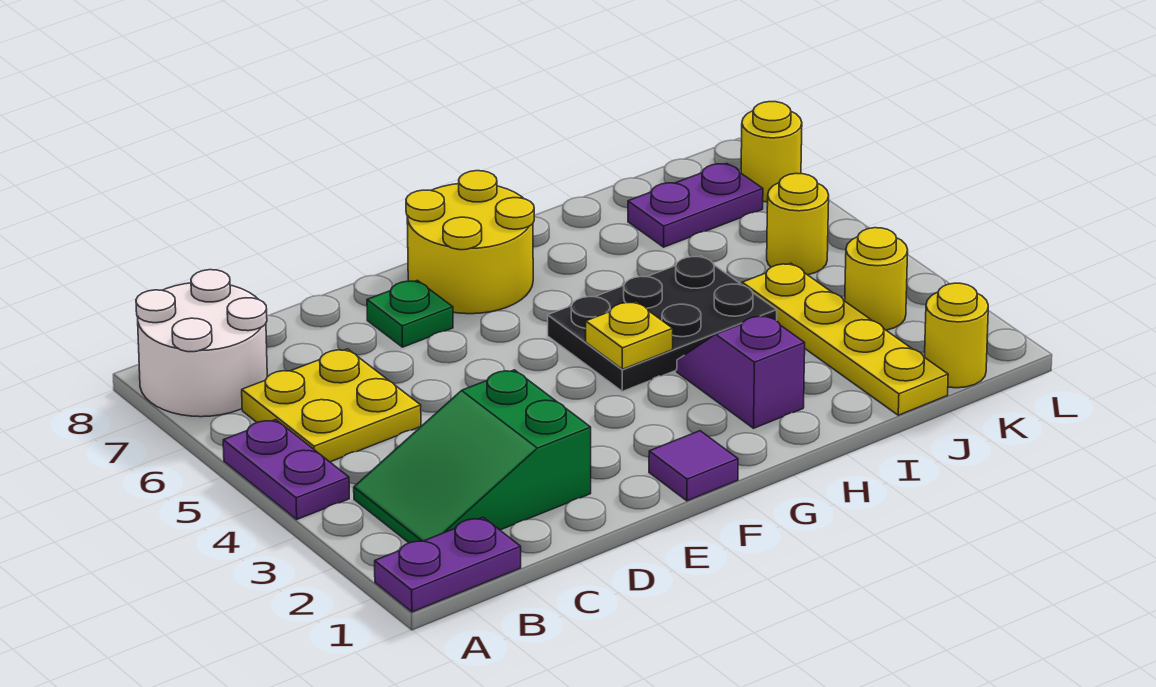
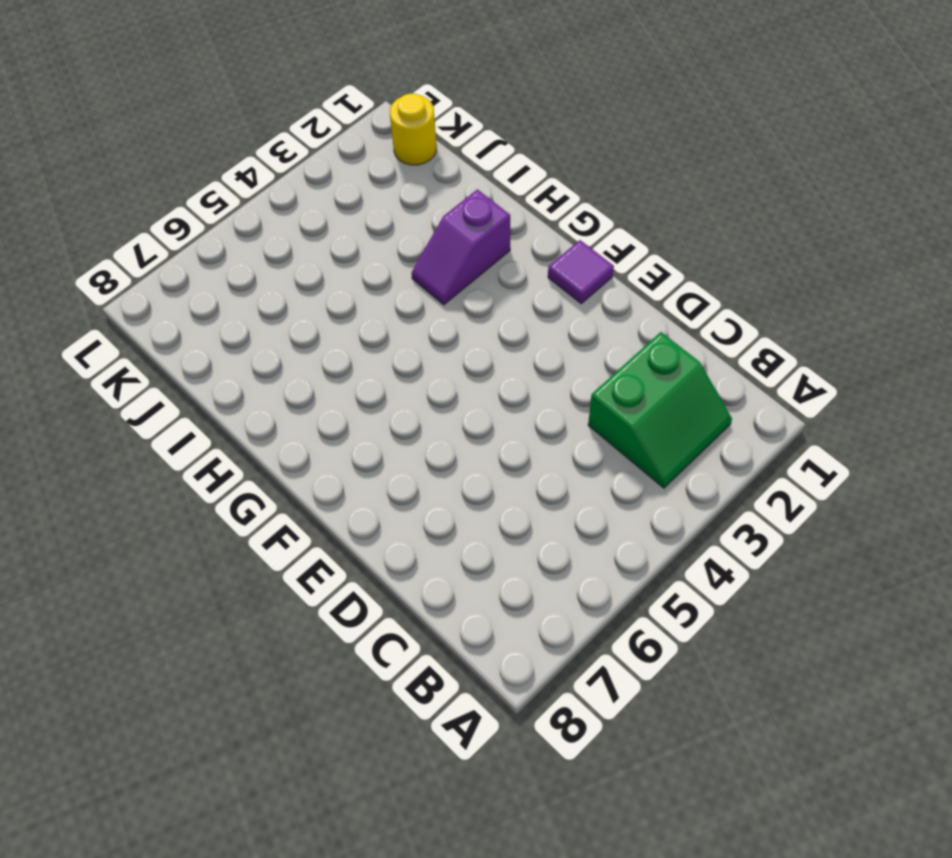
green slope B2:C3 level 1 top C -> green slope B2:D3 level 1 top D
none -> purple plate A1:B1 level 1
none -> purple plate A4:A5 level 1
none -> white round brick A7:B8 level 1

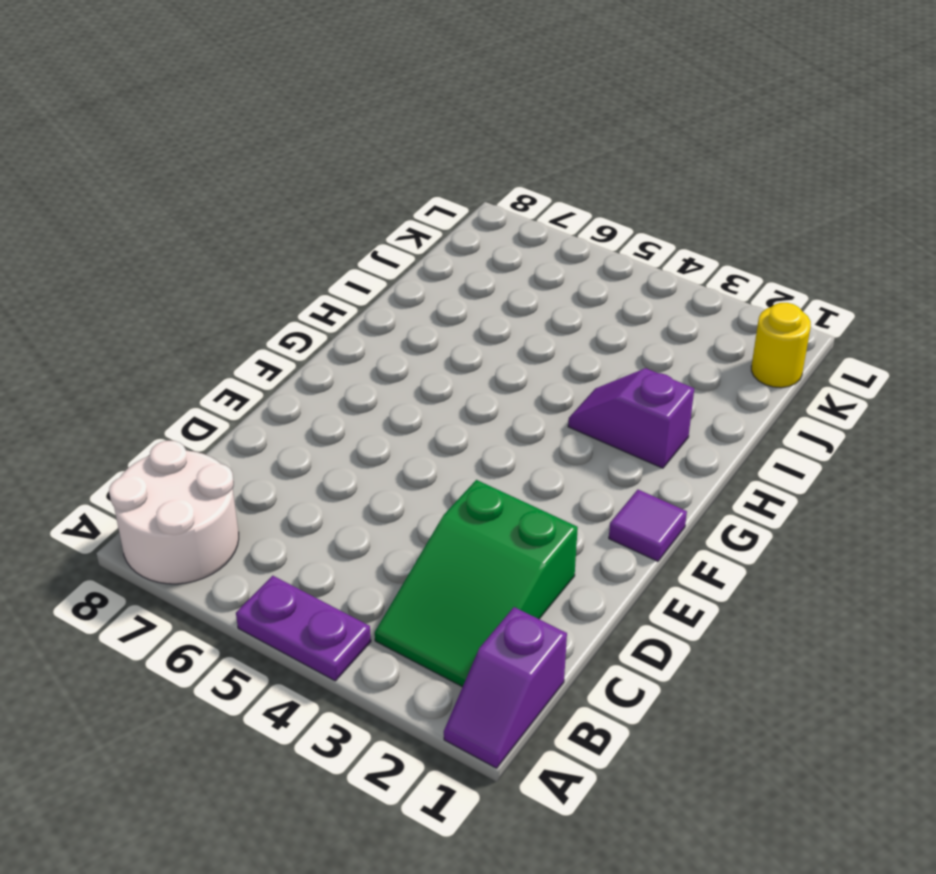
purple slope A1:B1 level 1 top B -> purple plate A1:B1 level 1
none -> yellow plate B5:C6 level 1
none -> green plate E7 level 1
none -> yellow round brick F7:G8 level 1

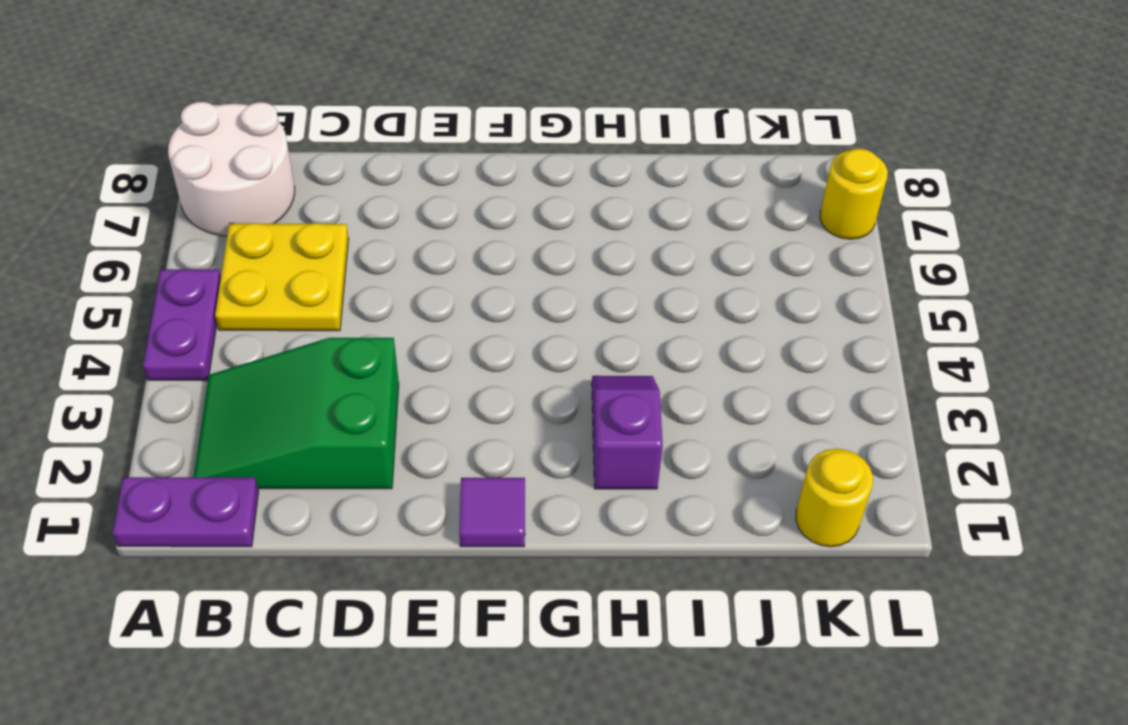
none -> green plate E7 level 1
none -> yellow round brick F7:G8 level 1
none -> black plate G4:I5 level 1

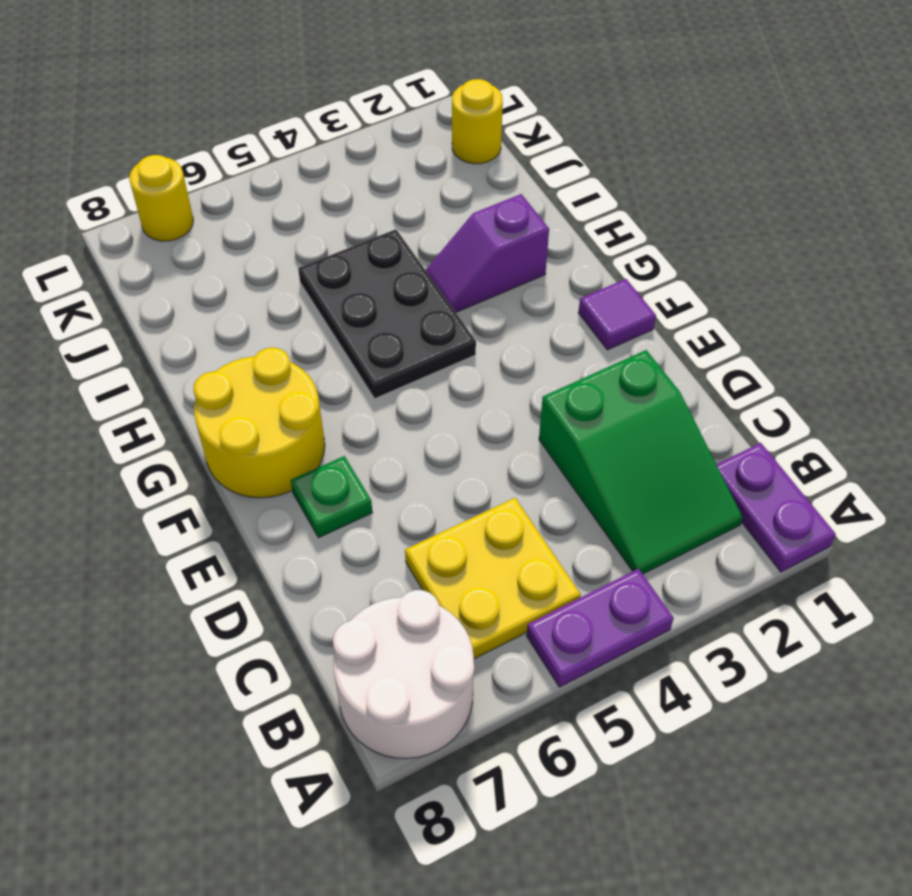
none -> yellow plate J1:J4 level 1
none -> purple plate J7:K7 level 1
none -> yellow round brick K3 level 1

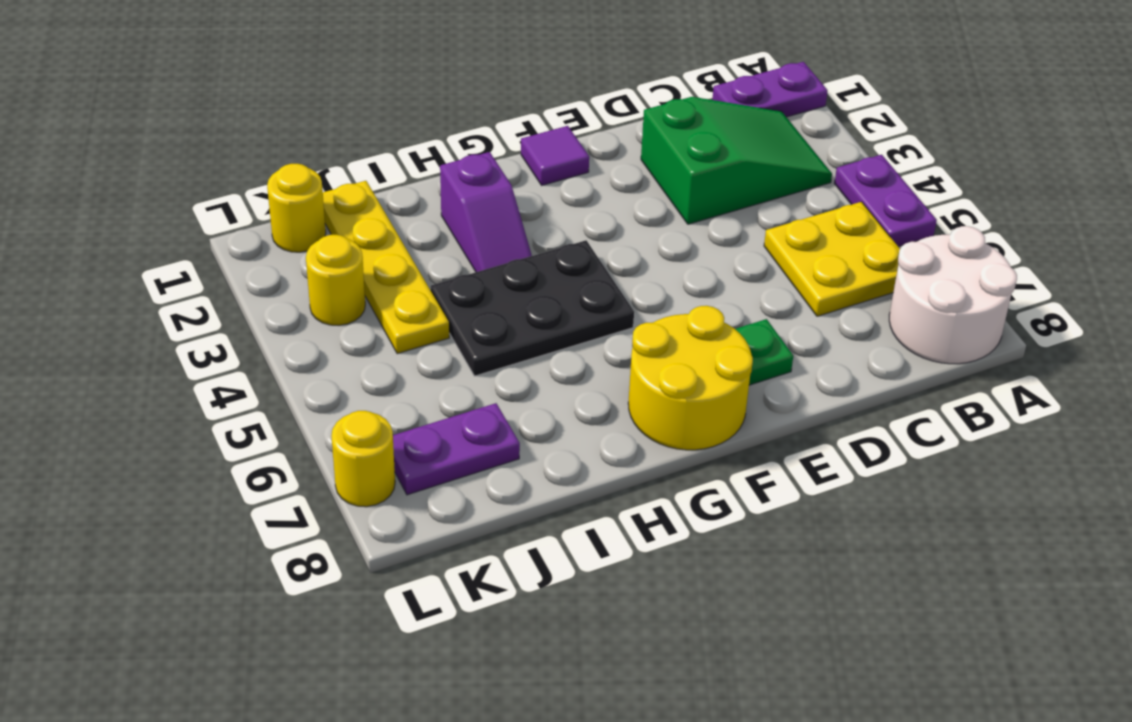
none -> yellow round brick K5 level 1
none -> yellow plate G4 level 2

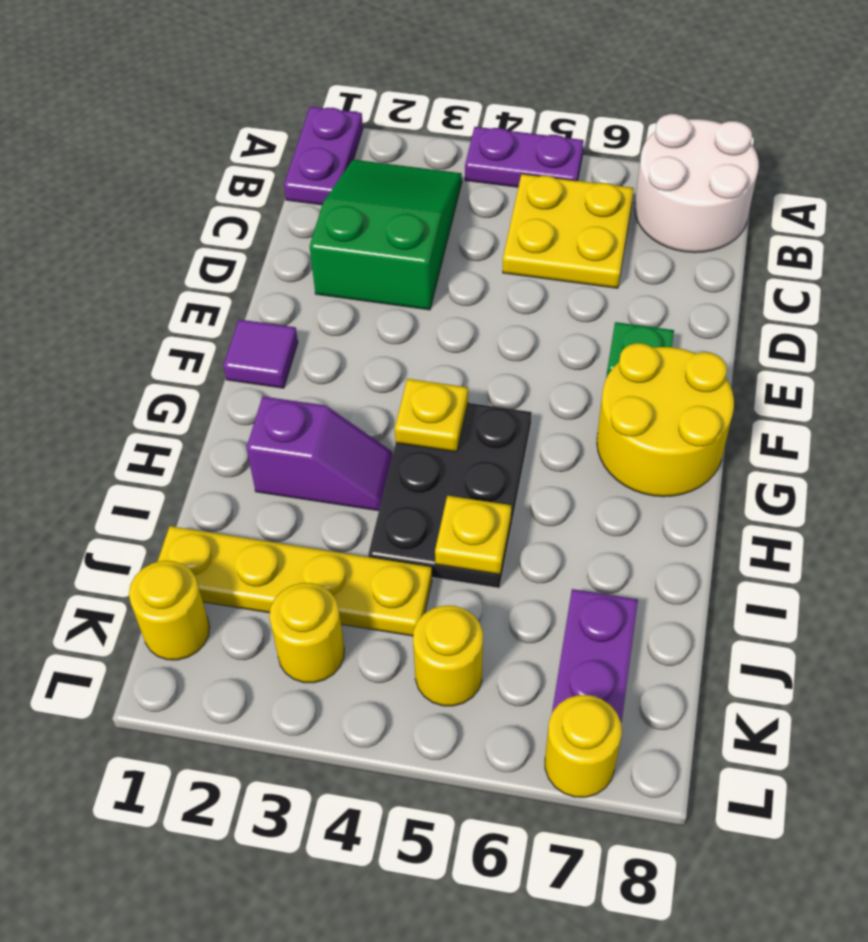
yellow plate I5 level 2 -> none

